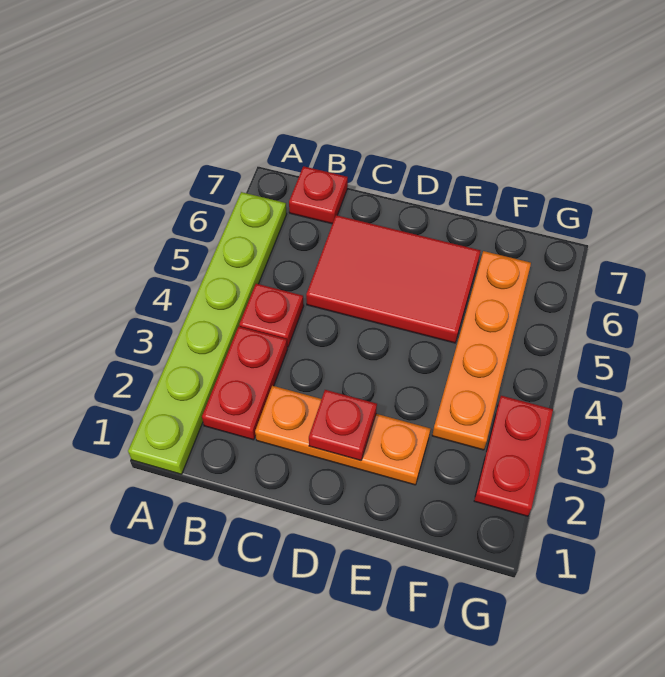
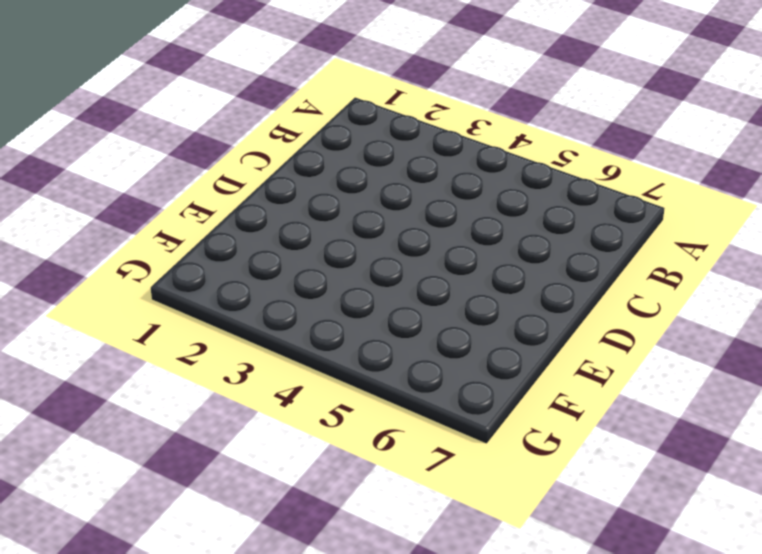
none -> lime plate A1:A6 level 1
none -> red plate B2:B3 level 1

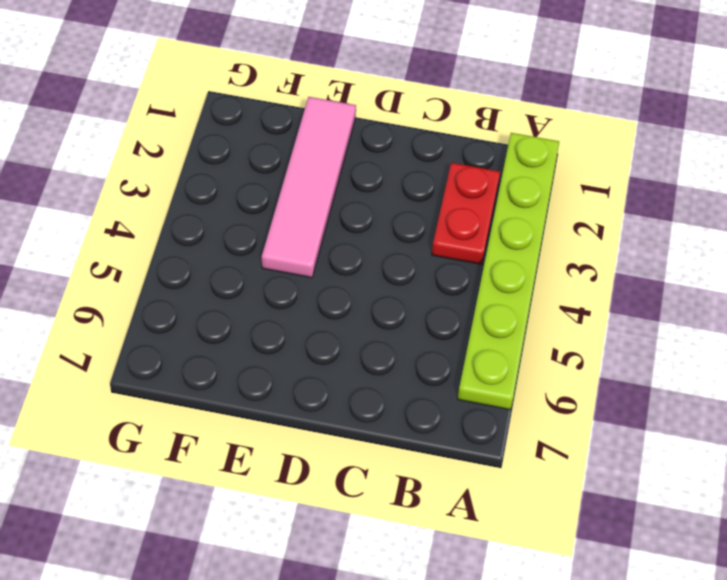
pink tile E1:E4 level 1 -> orange plate C2:E2 level 1
none -> red plate B4 level 1
none -> red plate B7 level 1

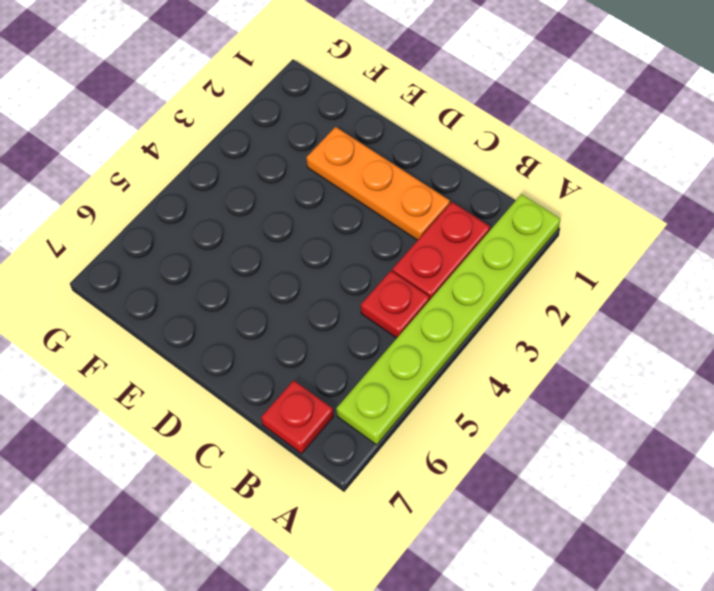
none -> red tile C5:E6 level 1
none -> orange plate F3:F6 level 1

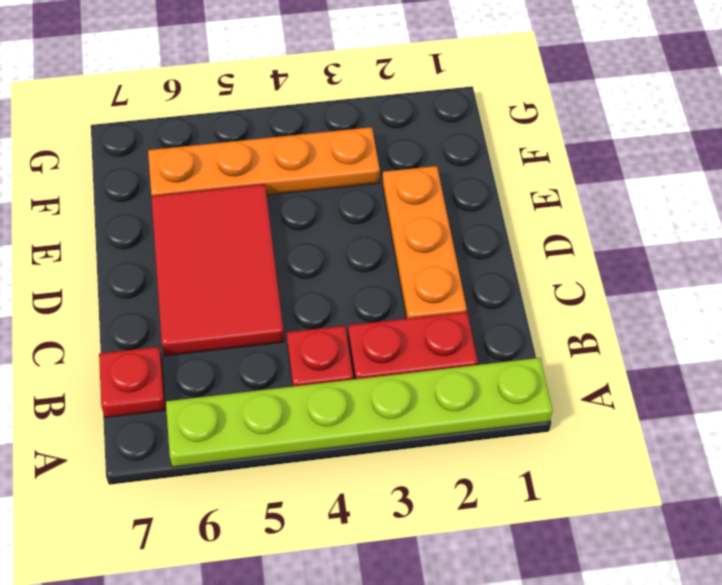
none -> red plate G2:G3 level 1
none -> red plate D2 level 2

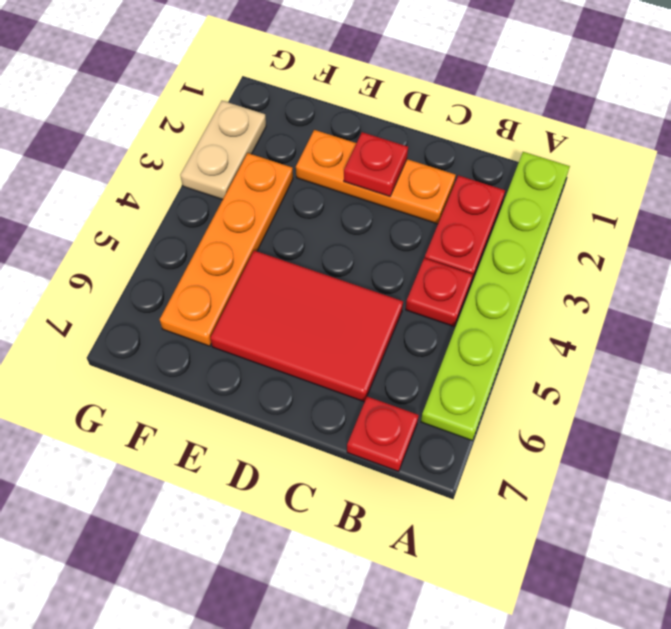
tan plate G2:G3 level 1 -> red plate G2:G3 level 1

